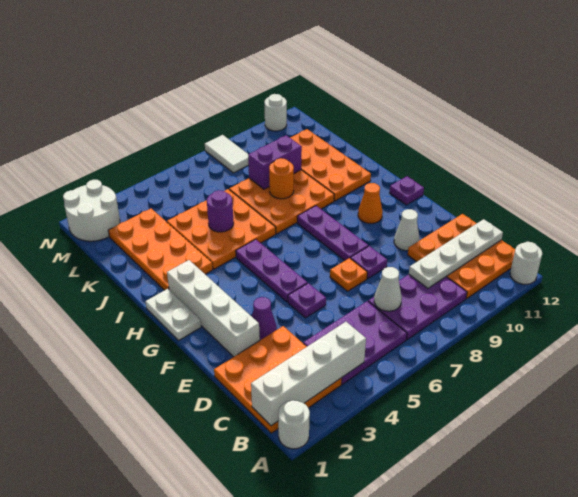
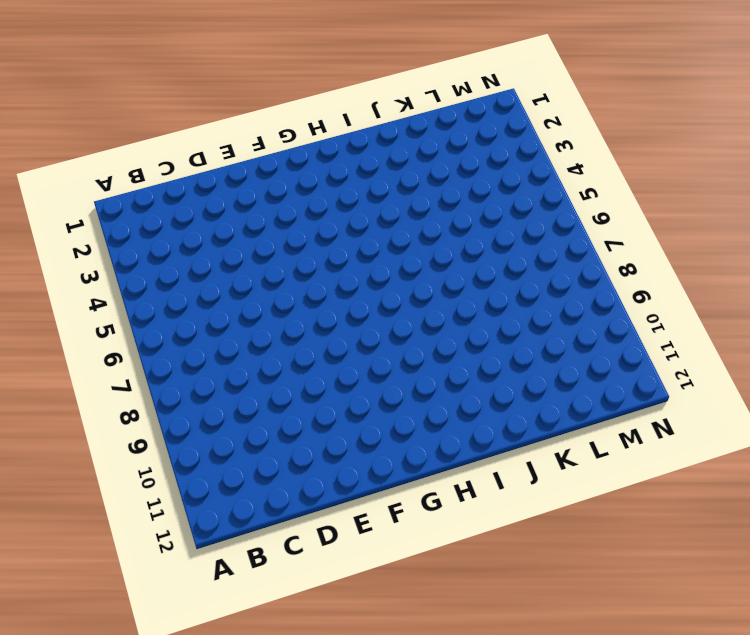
none -> white round brick A1 level 1
none -> white round brick A12 level 1
none -> orange plate B1:D3 level 1
none -> purple plate B4:C6 level 1

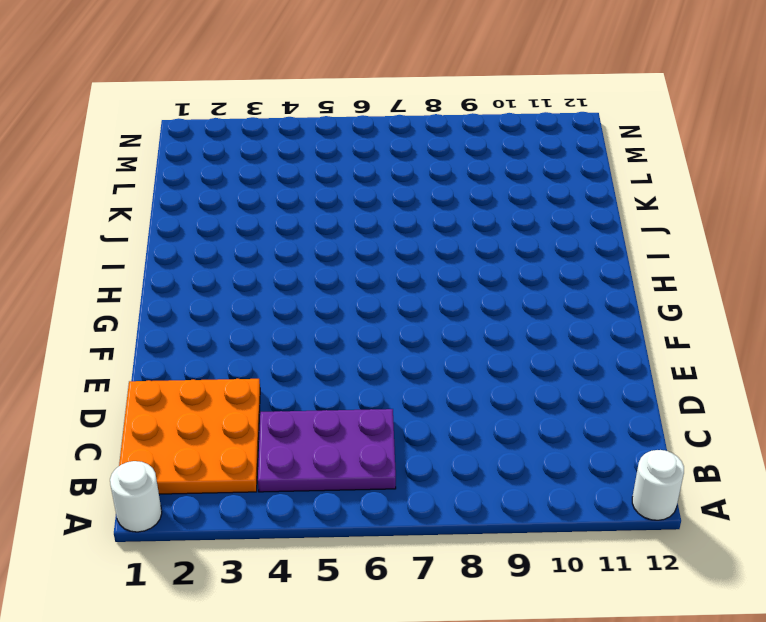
none -> purple plate B7:C9 level 1
none -> orange plate B10:D12 level 1
none -> white brick E2:H2 level 1
none -> purple cone E3 level 1

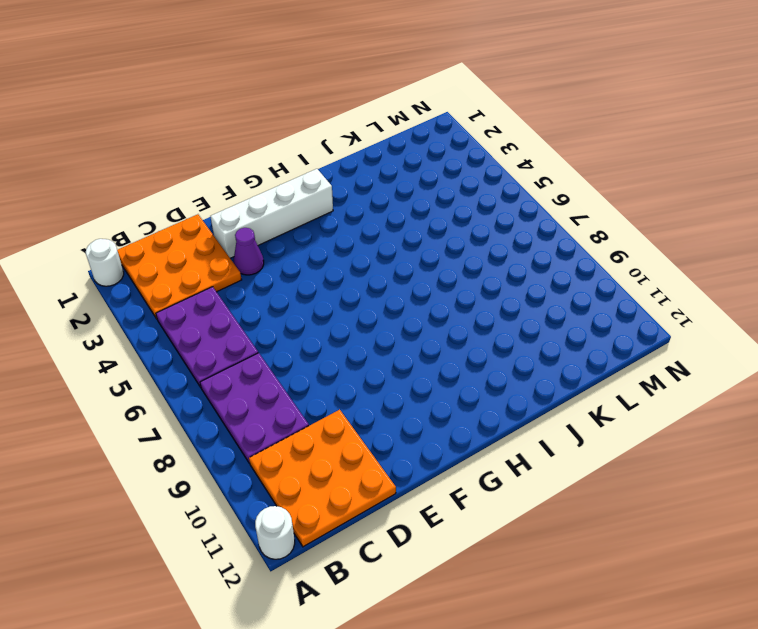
none -> purple plate E5 level 1
none -> orange plate E7 level 1
none -> purple plate E8 level 1
none -> white cone E10 level 1

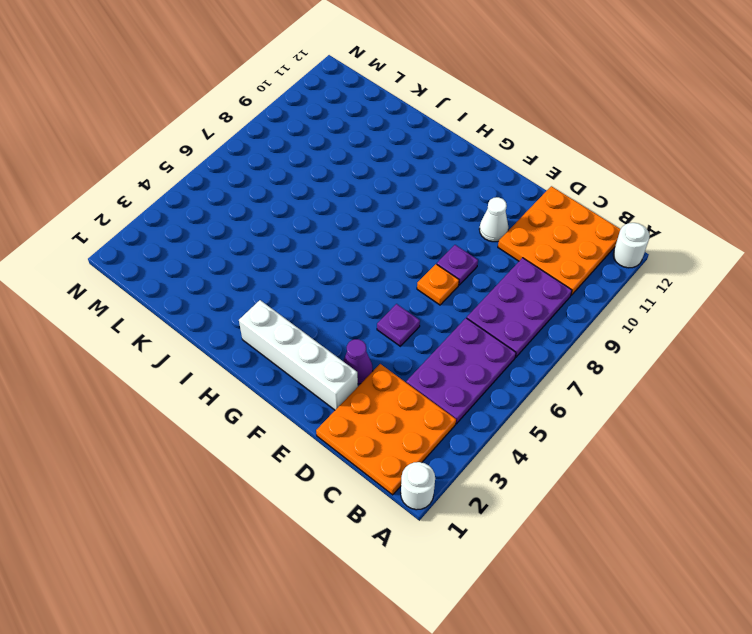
none -> purple plate F5:H5 level 1
none -> purple plate F8:H8 level 1
none -> white plate G1:H1 level 1
none -> orange cone G10 level 1

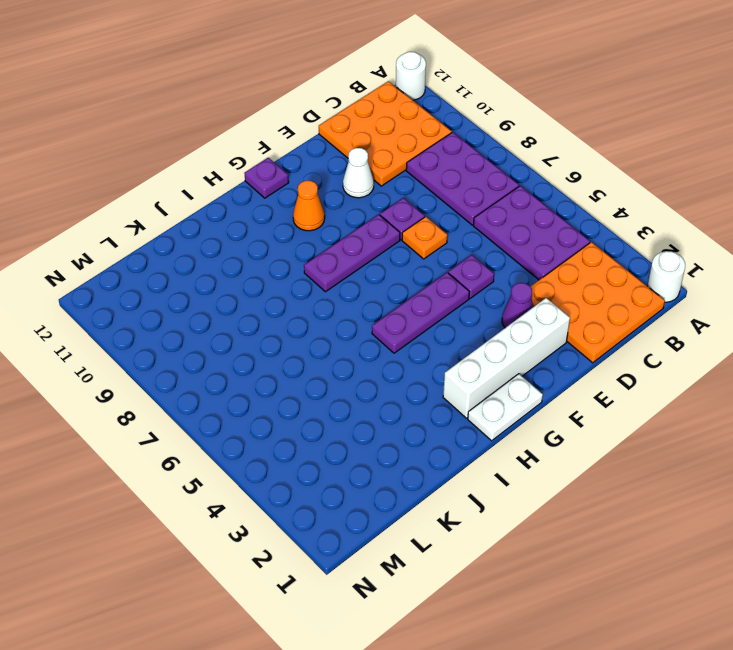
none -> orange plate I2:L3 level 1
none -> orange plate I4:K6 level 1
none -> orange plate I7:K9 level 1
none -> orange plate I10:L11 level 1

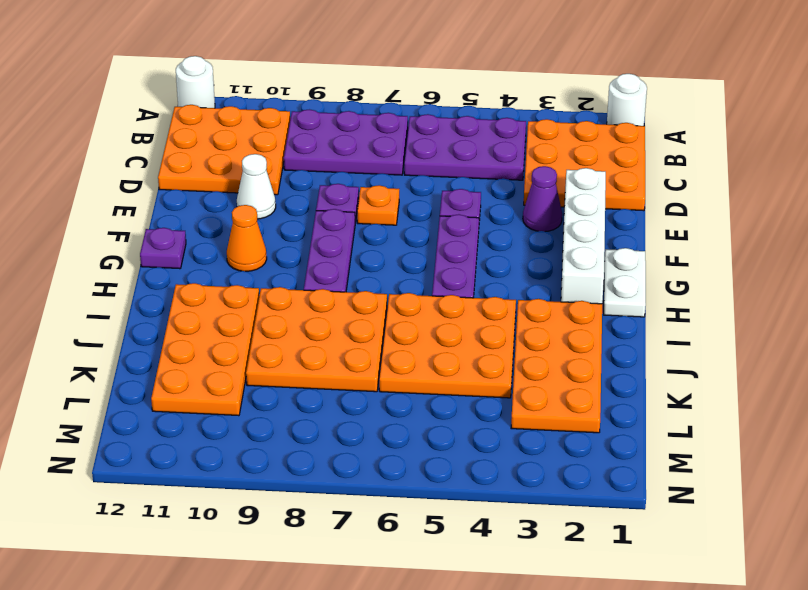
none -> white round brick M1:N2 level 1
none -> white tile M8:N8 level 1
none -> white round brick N11 level 1
none -> white brick B1:B4 level 2

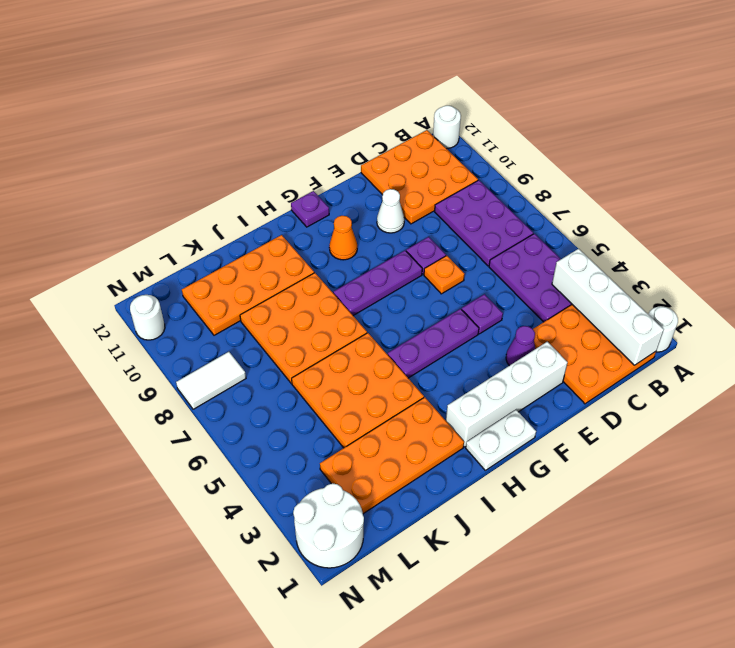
none -> white cone C7 level 2
none -> white plate C9:C12 level 2
none -> purple round brick J5 level 2
none -> orange round brick J8 level 2

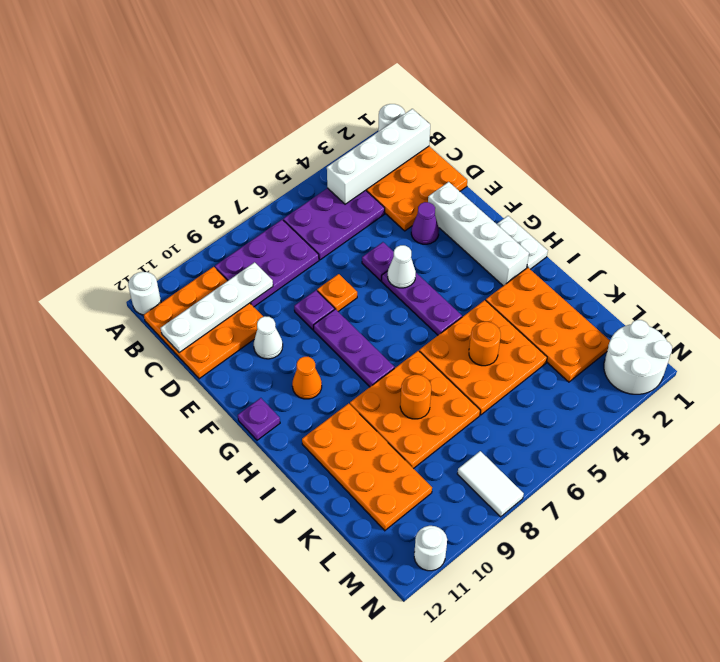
white cone F5 level 2 -> white cone C7 level 2
orange round brick J5 level 2 -> purple round brick J5 level 2
none -> purple brick K8:K9 level 2

